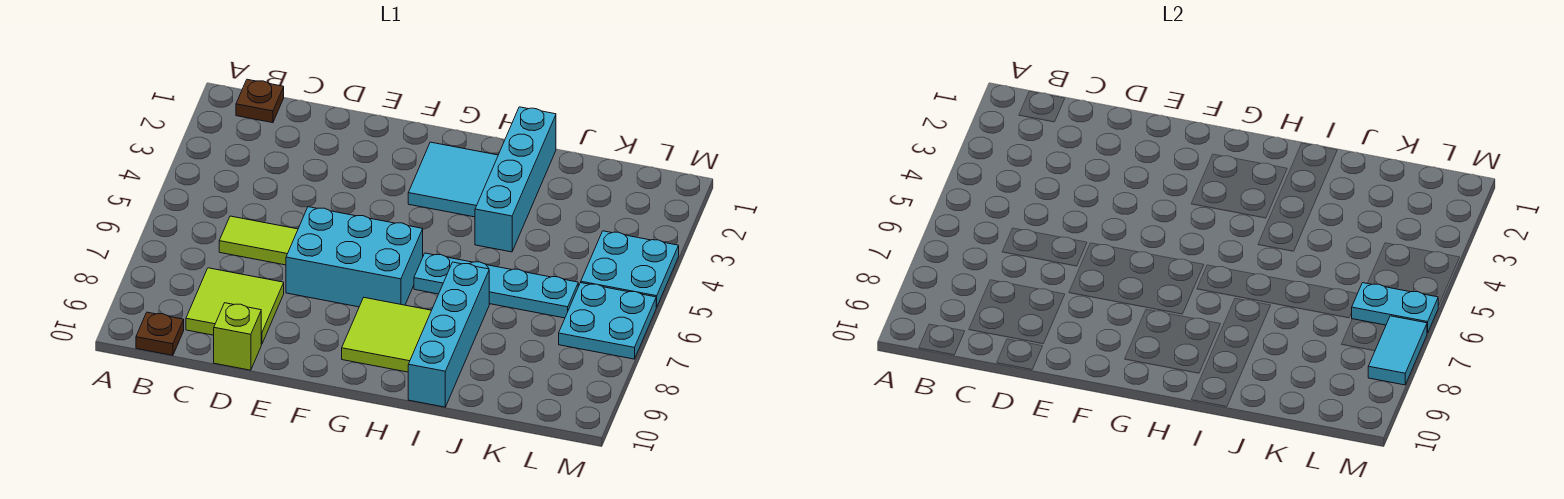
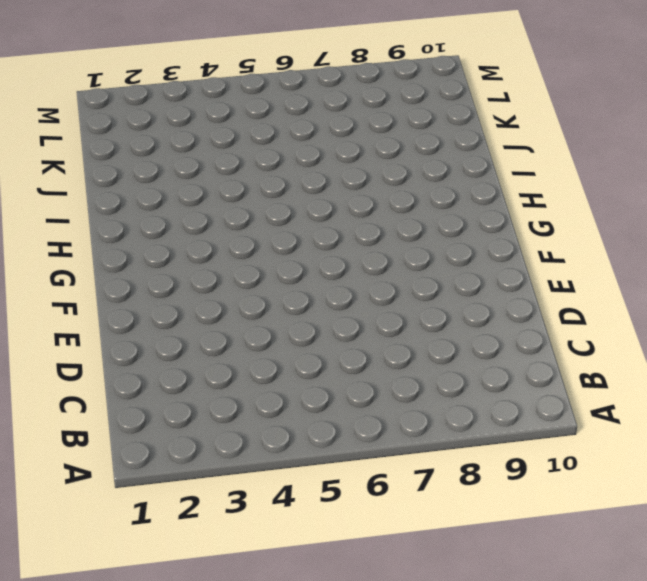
none -> brown plate B1 level 1
none -> brown plate B10 level 1
none -> lime tile C6:D6 level 1

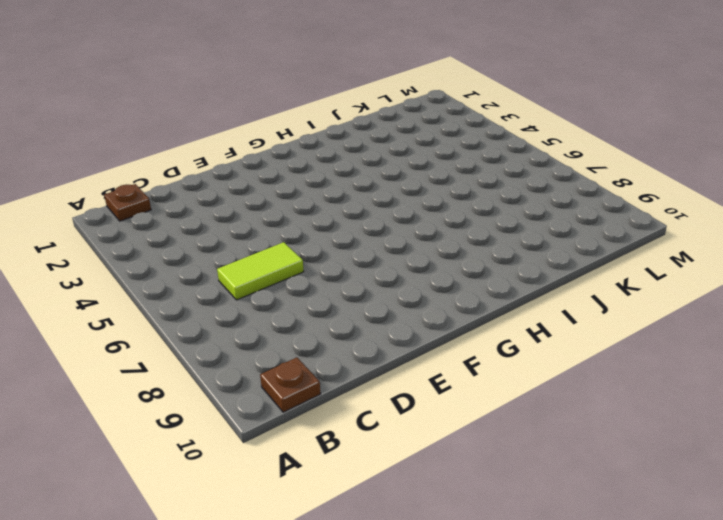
none -> lime tile C8:D9 level 1
none -> lime brick D10 level 1
none -> cyan brick E6:G7 level 1

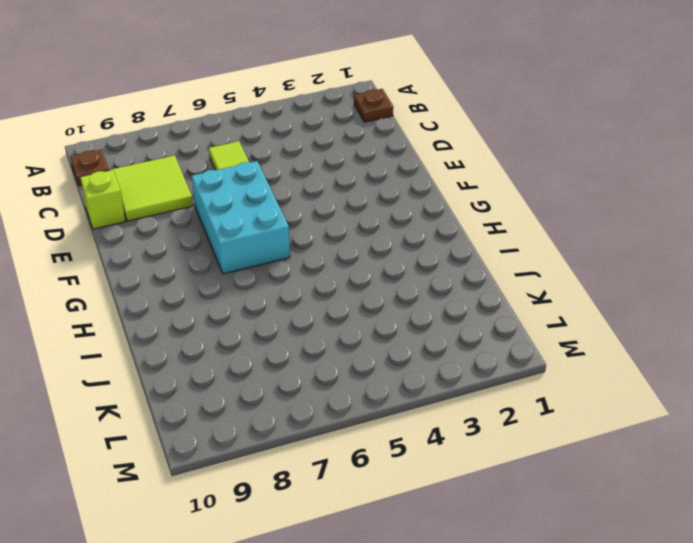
none -> cyan tile G2:H3 level 1
none -> lime tile G8:H9 level 1
none -> cyan plate H6:K6 level 1

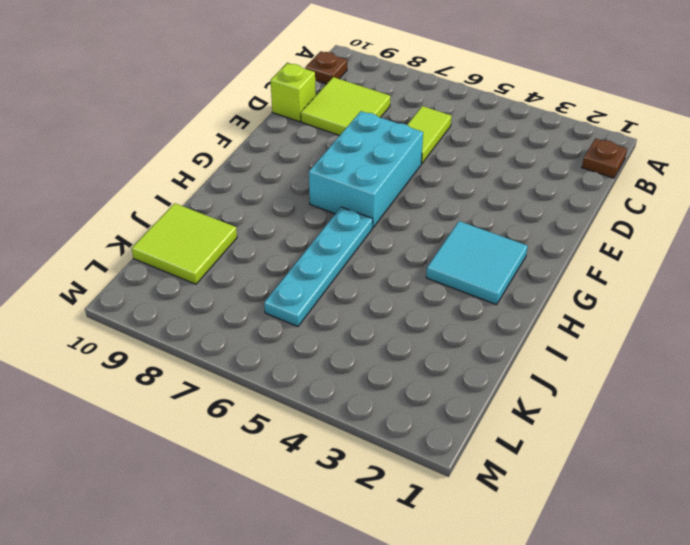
lime tile J9:K10 level 1 -> lime tile G8:H9 level 1
none -> cyan brick I1:I4 level 1
none -> cyan brick I7:I10 level 1
none -> cyan plate L4:M5 level 1

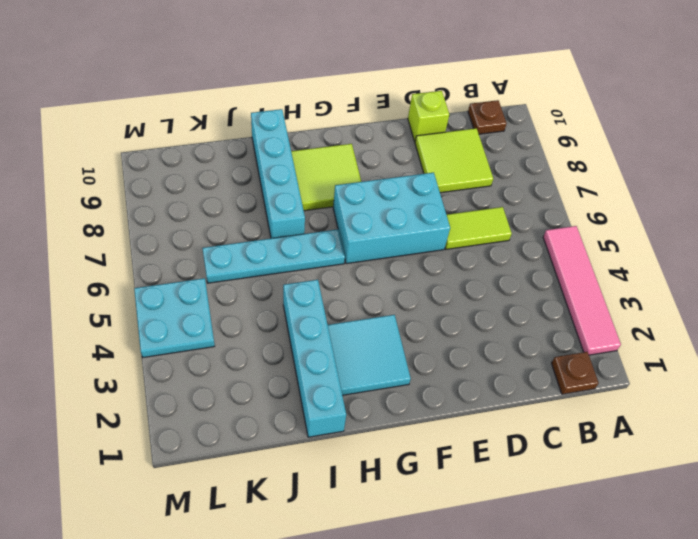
pink tile A2:A5 level 1 -> none
none -> cyan plate L6:M7 level 1
none -> cyan plate L6:M6 level 2
none -> cyan tile M7:M8 level 2

